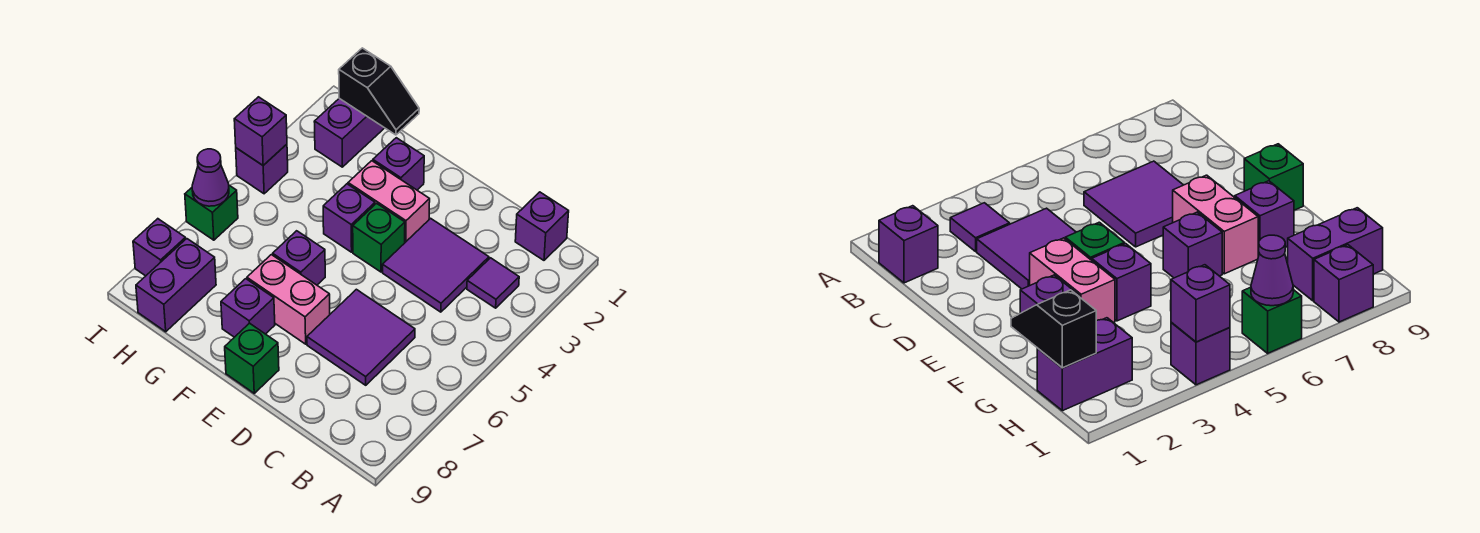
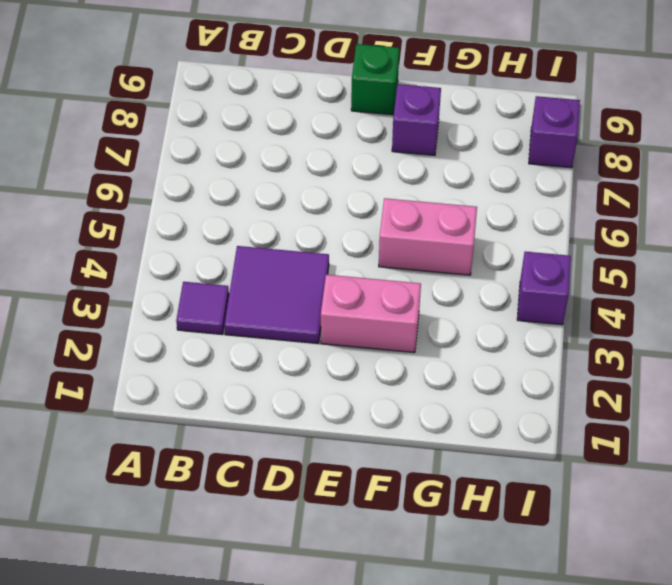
pink brick F5:G5 level 1 -> pink brick E7:F7 level 1
none -> purple brick B1 level 1
none -> purple tile C6:D7 level 1
none -> green brick E4 level 1

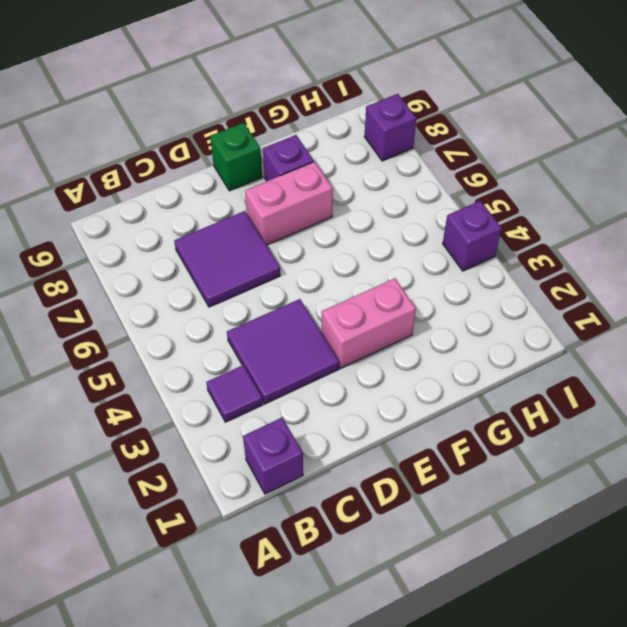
none -> green brick E4 level 1
none -> purple brick F2 level 1
none -> purple brick F4 level 1

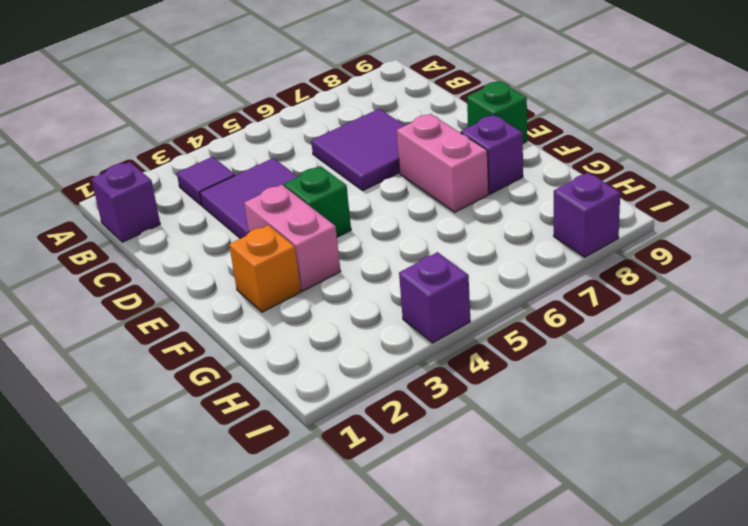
orange brick F2 level 1 -> purple brick F2 level 1
none -> purple brick F4 level 1
none -> purple brick F6 level 1
none -> purple brick H1:H2 level 1

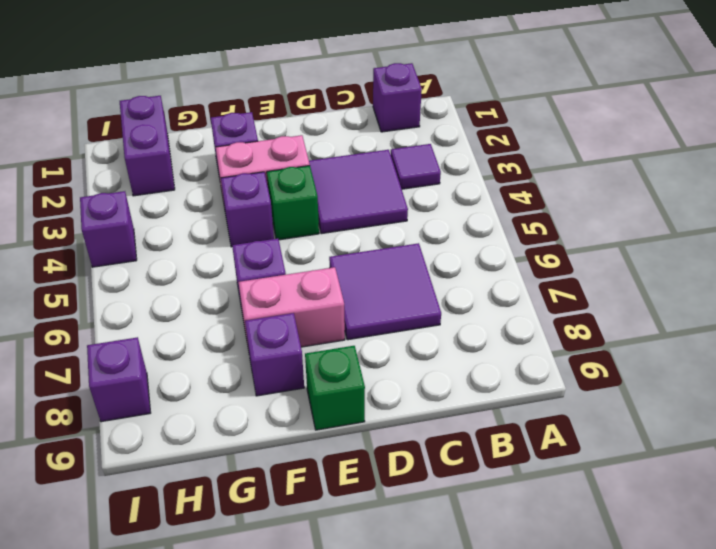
none -> purple brick H8:H9 level 1
none -> green brick I6 level 1
none -> black slope G1:H1 level 2 top H

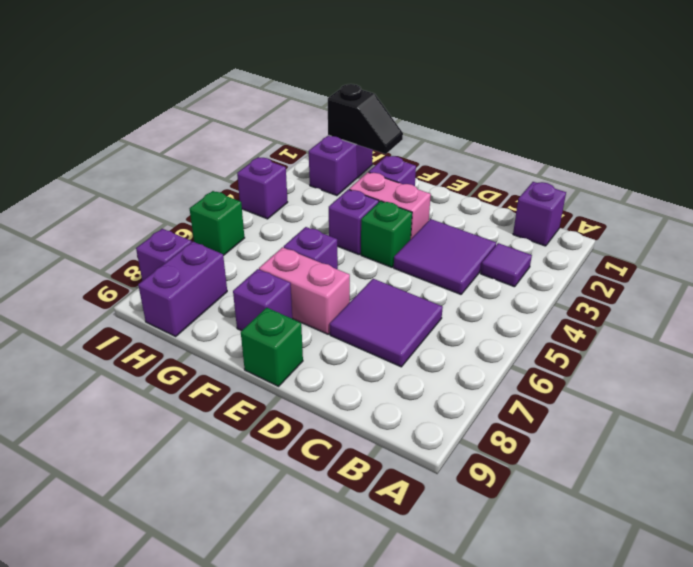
none -> purple brick I4 level 2
none -> purple cone I6 level 2

